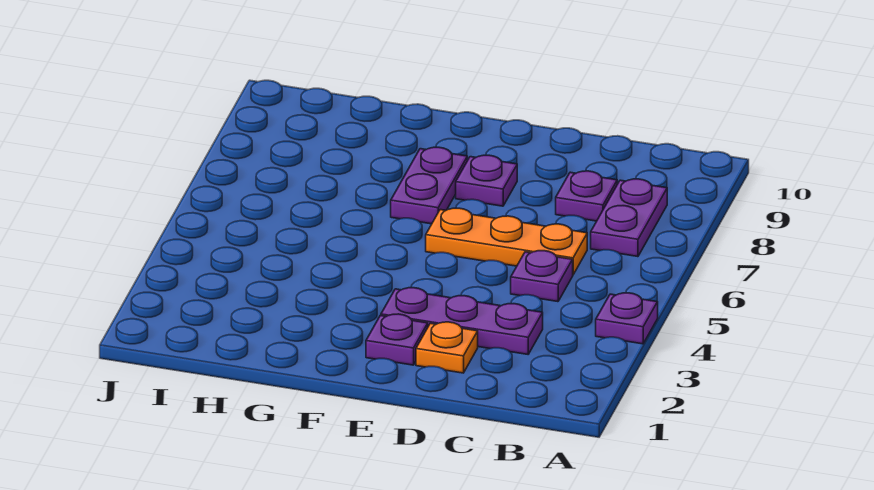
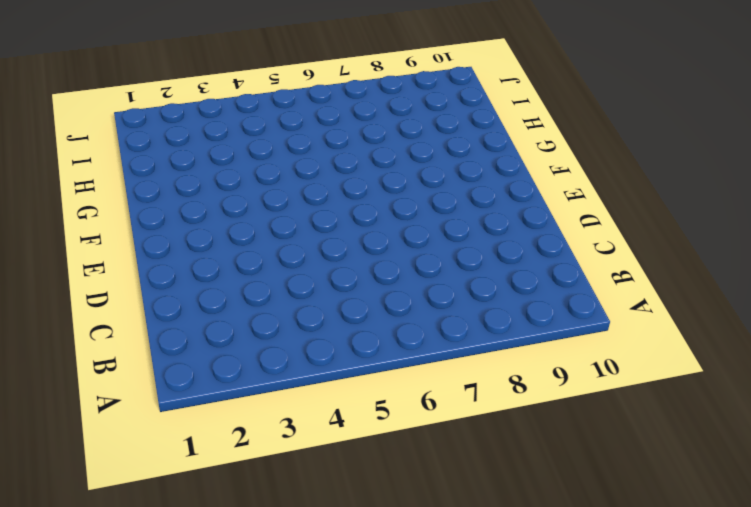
none -> purple plate A4 level 1
none -> purple plate B7:B8 level 1

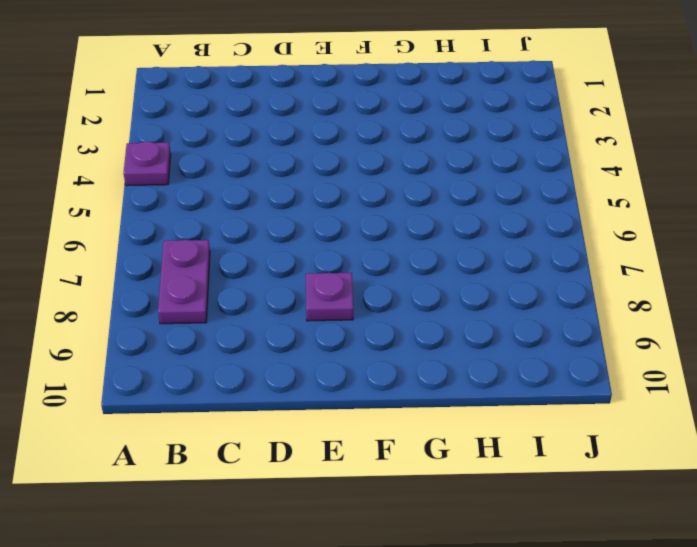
none -> purple plate C3:E3 level 1
none -> purple plate C5 level 1

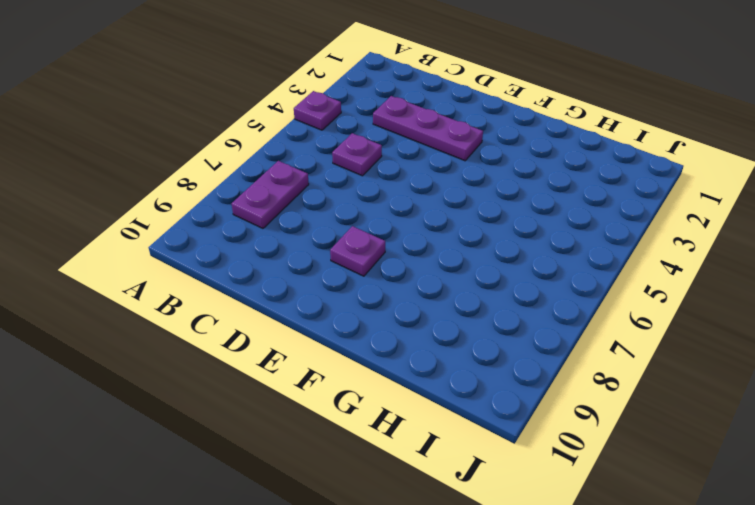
none -> orange plate C6:E6 level 1
none -> purple plate C8 level 1

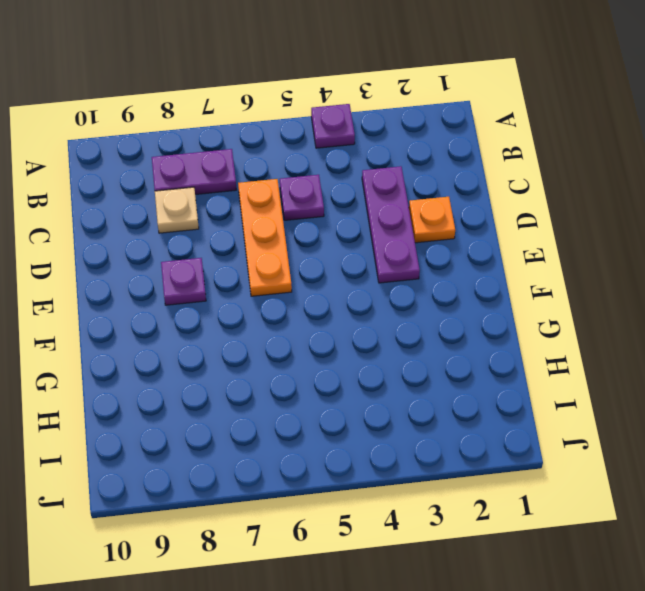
tan plate C8 level 1 -> purple plate C8 level 1
none -> purple plate E2 level 1
none -> purple plate F7:F8 level 1

